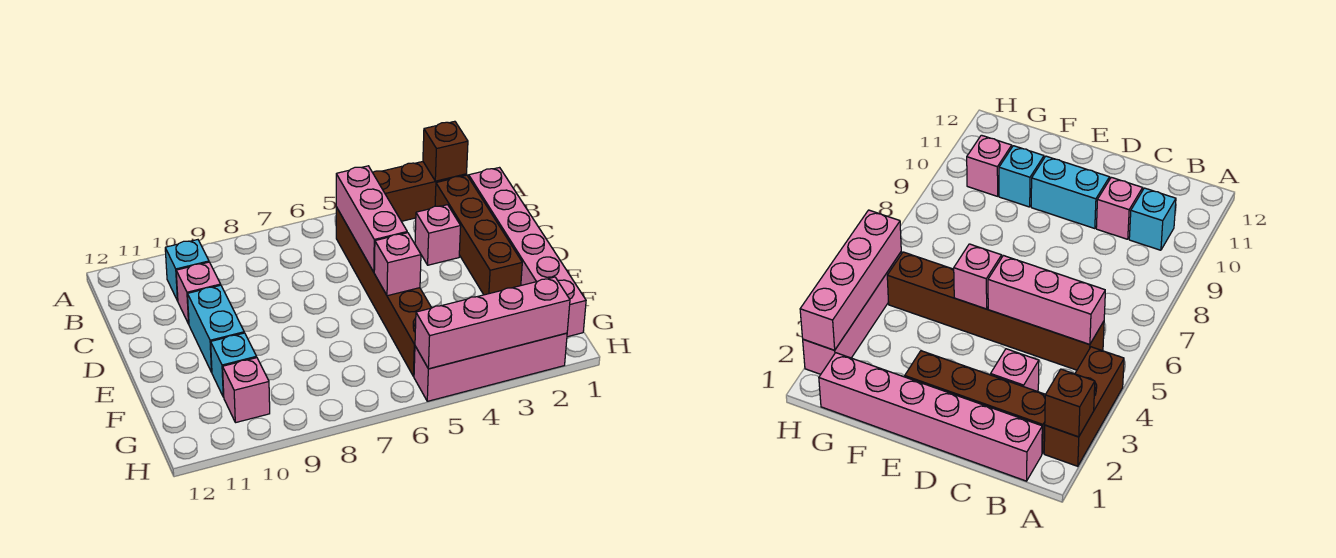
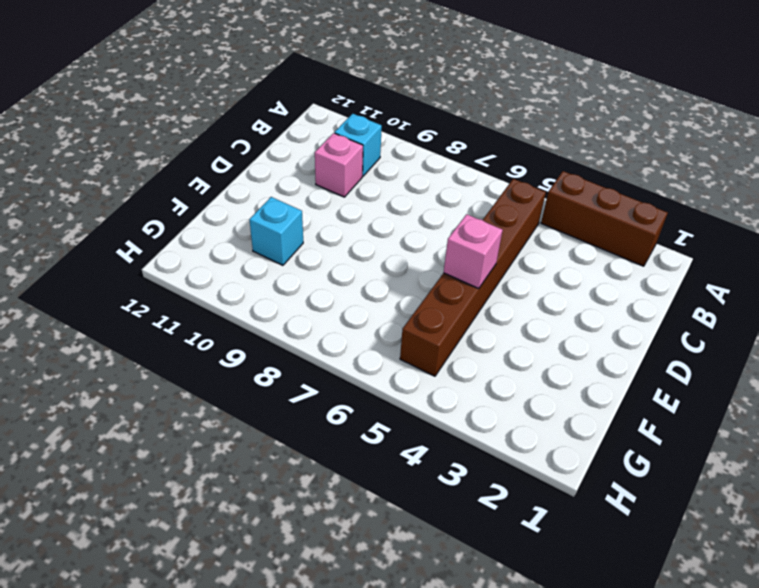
none -> pink brick B1:G1 level 1
none -> brown brick B2:E2 level 1
none -> pink brick C3 level 1

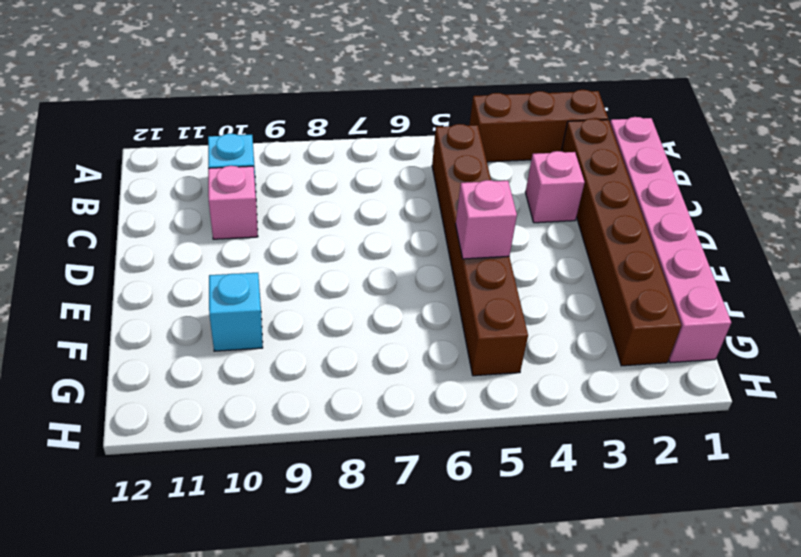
brown brick B2:G2 level 1 -> brown brick B2:E2 level 1
none -> cyan brick D10:E10 level 1
none -> pink brick G10 level 1
none -> pink brick H2:H5 level 1

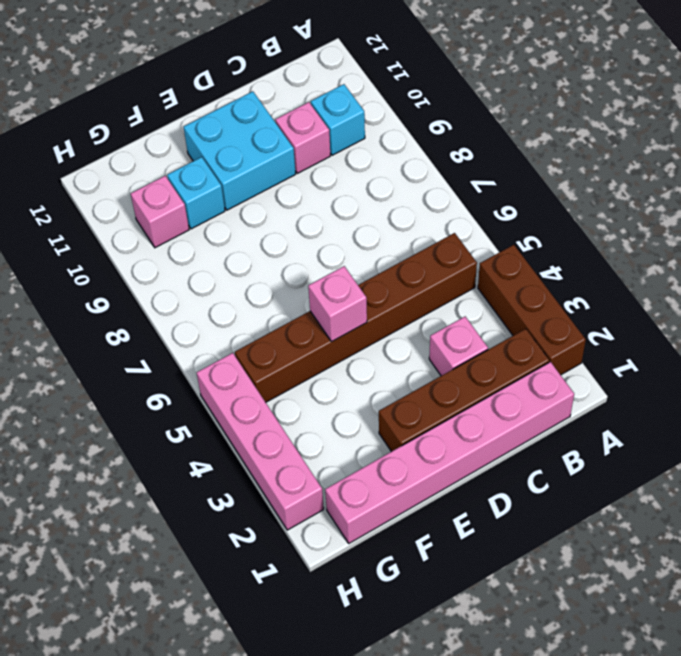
cyan brick D10:E11 level 1 -> cyan brick D10:E10 level 1
none -> brown brick A2 level 2
none -> pink brick B5:D5 level 2
none -> pink brick H2:H5 level 2

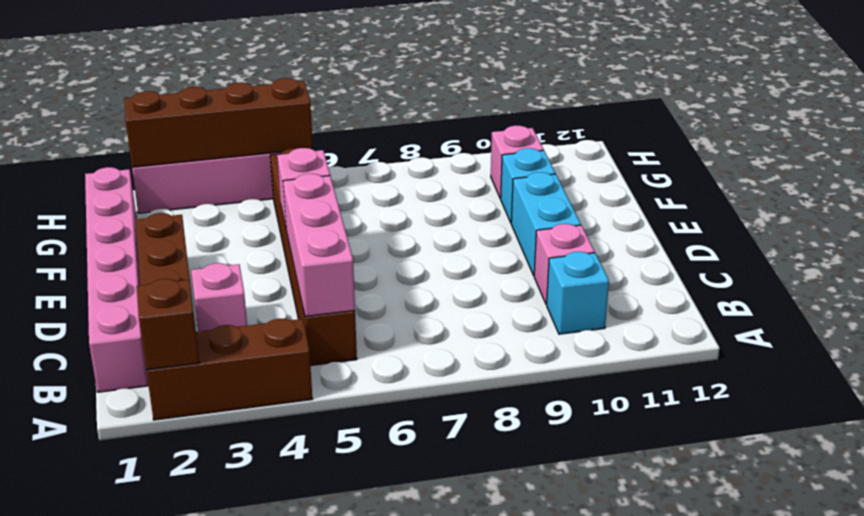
brown brick H2:H5 level 2 -> pink brick H2:H5 level 2

